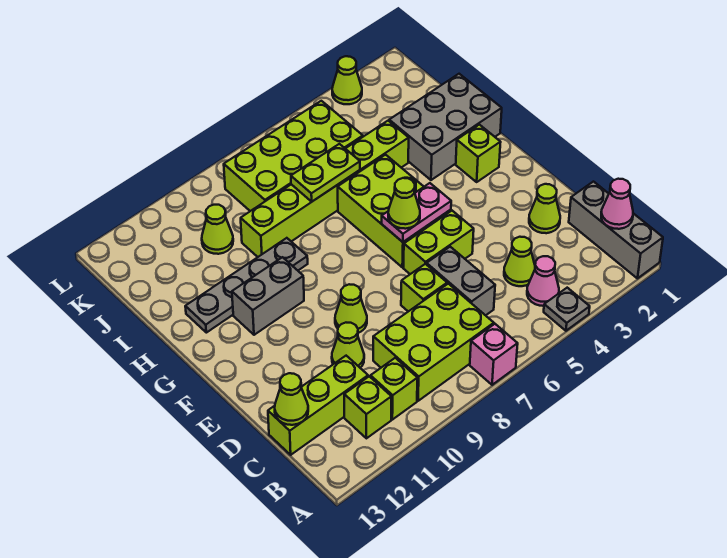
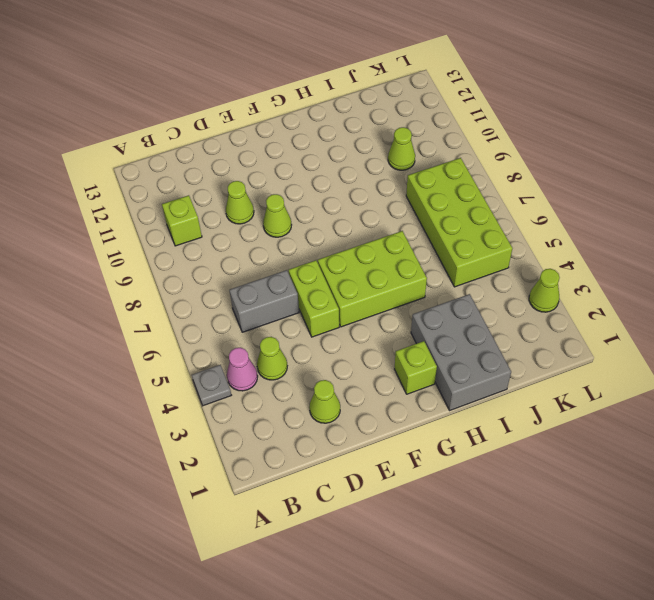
none -> grey brick A1:C1 level 1
none -> pink brick A7 level 1
none -> lime brick B7:C9 level 1

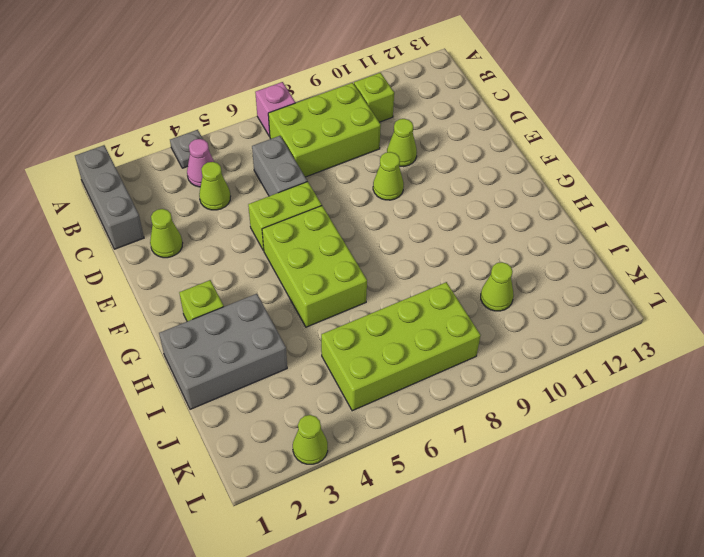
none -> lime brick B11 level 1
none -> lime brick C11:C13 level 1
none -> lime brick D7 level 1

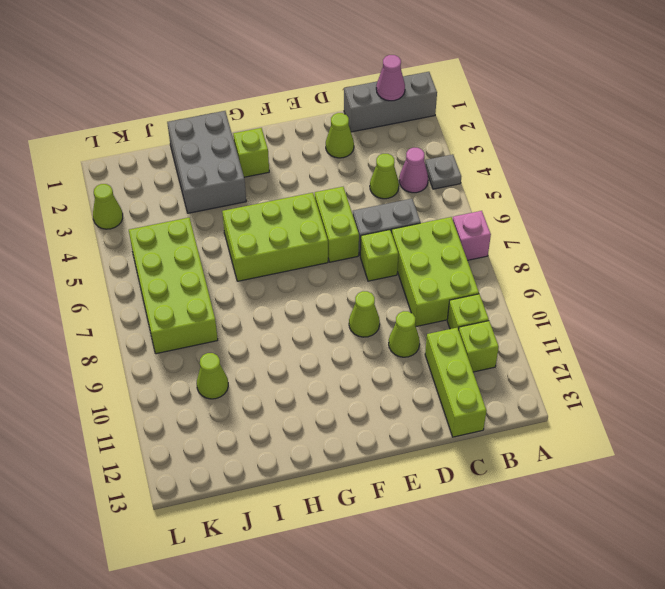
none -> grey brick G10:G11 level 1
none -> grey plate H9:H12 level 1
none -> lime brick I4:I9 level 1

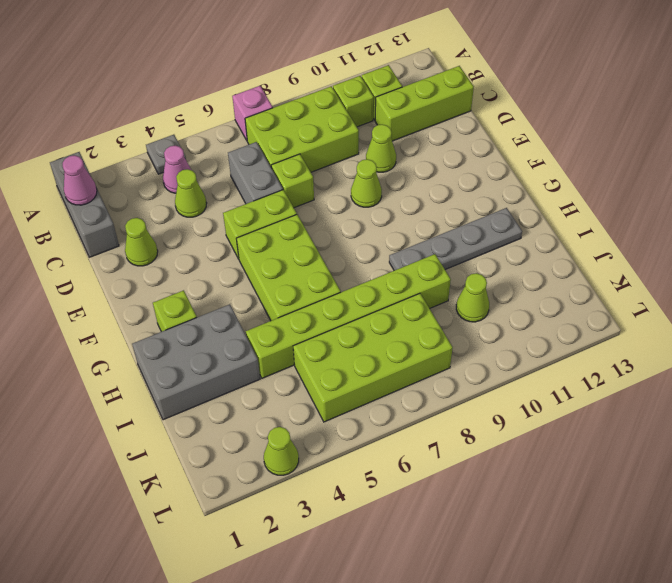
none -> grey brick G10:G11 level 1
none -> lime cone C13 level 2
none -> pink plate F5:F6 level 2

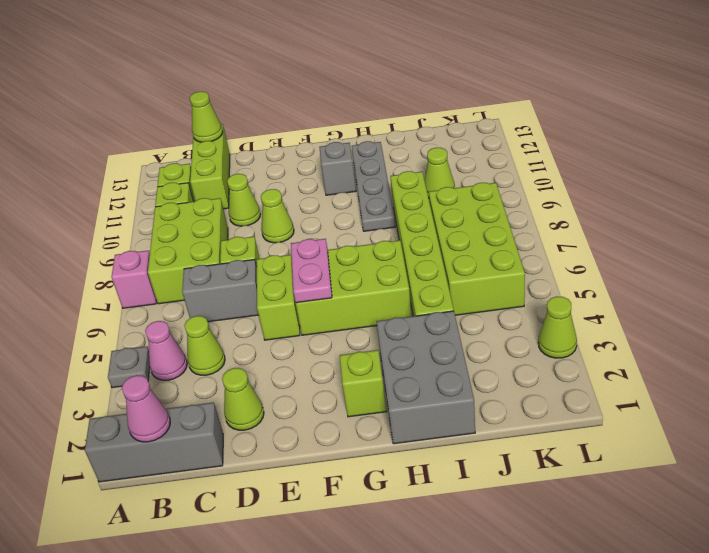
grey brick G11 level 1 -> grey brick G10:G11 level 1
none -> lime plate I6:I7 level 2
none -> lime cone F6 level 3

